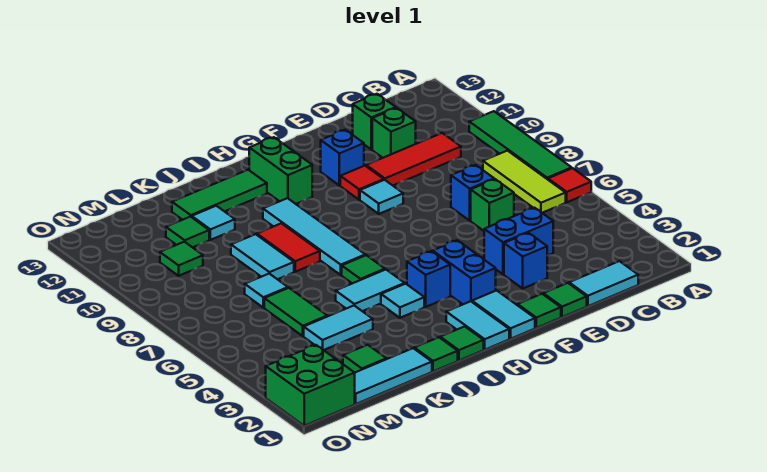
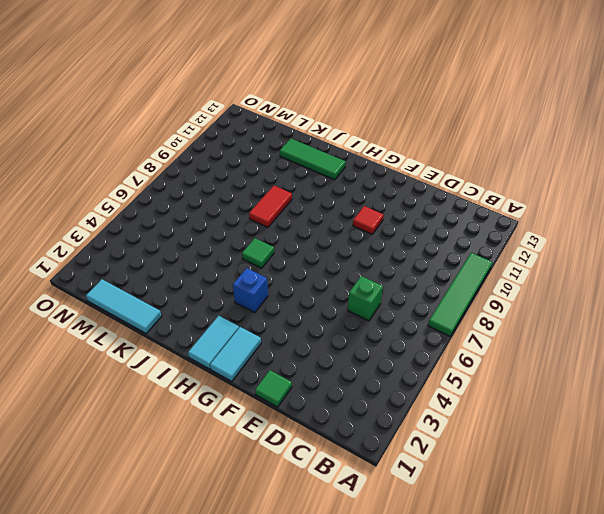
none -> red tile A6 level 1
none -> lime tile B6:B8 level 1
none -> cyan tile C1:D1 level 1
none -> red tile C10:E10 level 1

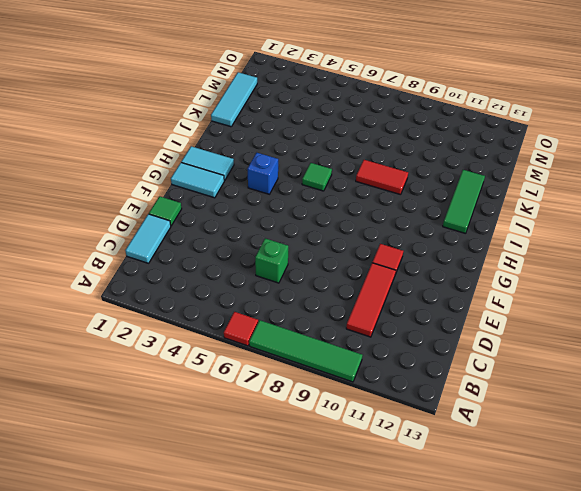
none -> lime tile B6:B8 level 1
none -> blue brick D4:E4 level 1
none -> blue brick D7 level 1
none -> green brick D11 level 1

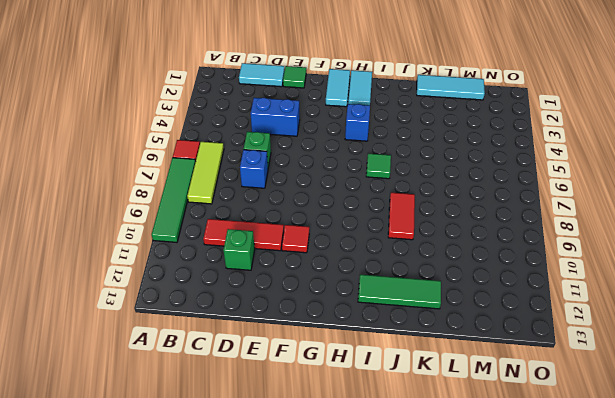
none -> green brick D12 level 1
none -> blue brick E3 level 1
none -> green tile F1 level 1
none -> cyan tile F9 level 1

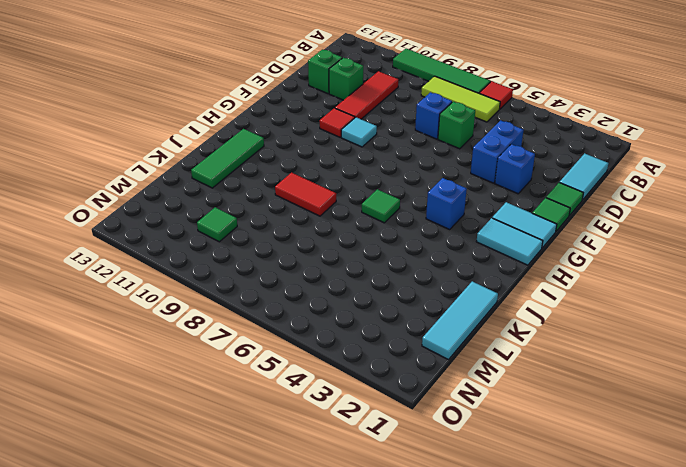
none -> blue brick F11 level 1
none -> blue brick G3:G4 level 1
none -> green brick H11:H12 level 1
none -> green tile I1 level 1

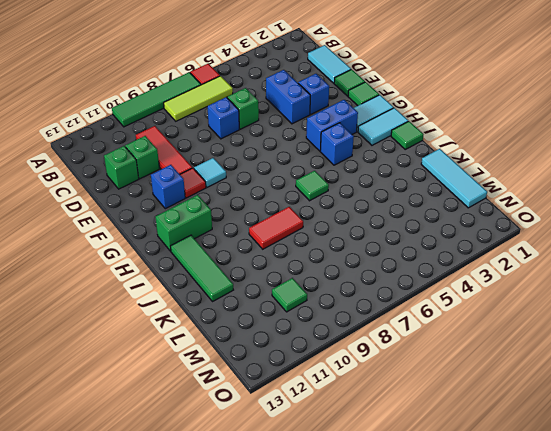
none -> cyan tile I4 level 1
none -> cyan tile I5:J5 level 1
none -> cyan tile I7:I10 level 1
none -> green tile J1 level 1

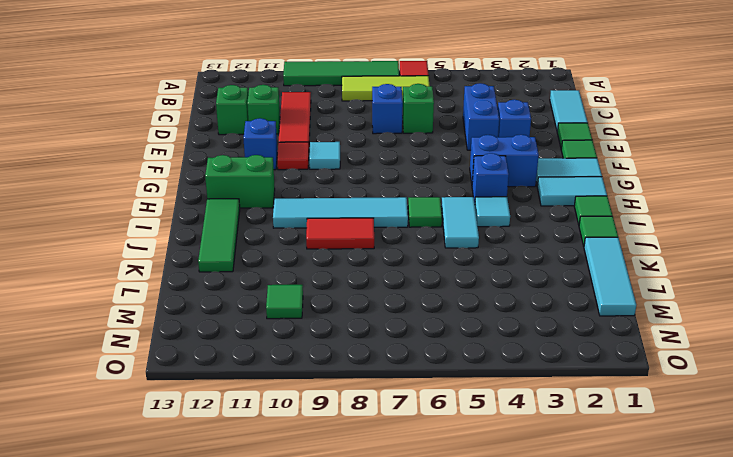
none -> cyan tile K4:L4 level 1
none -> cyan tile K8:K9 level 1
none -> cyan tile K11 level 1
none -> green tile L2 level 1

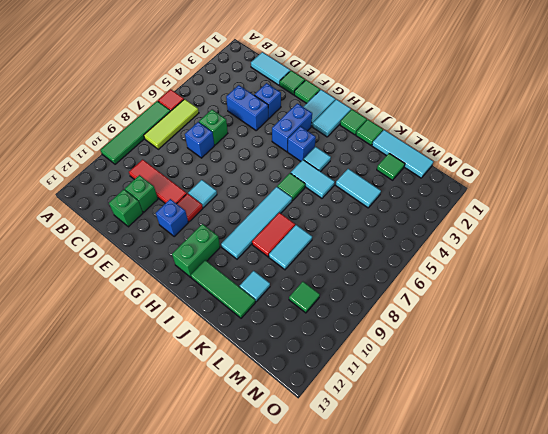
none -> green tile L5:L6 level 1
none -> cyan tile L7 level 1
none -> green tile L11 level 1
none -> green brick N1:O2 level 1

